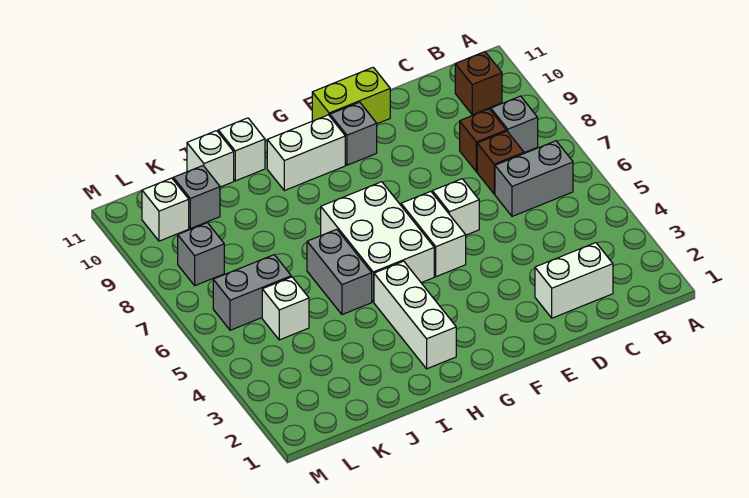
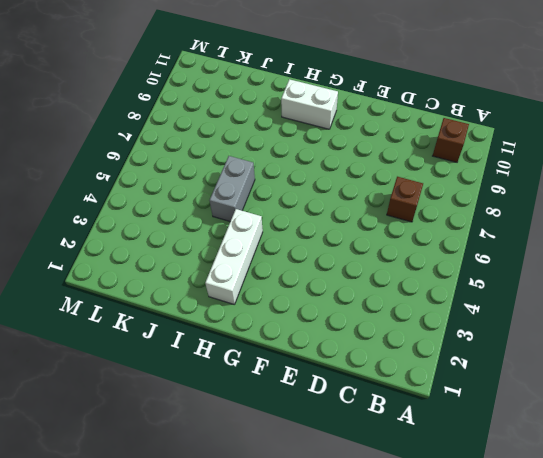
none -> grey brick B6:C6 level 1
none -> grey brick B8 level 1
none -> white brick C2:D2 level 1

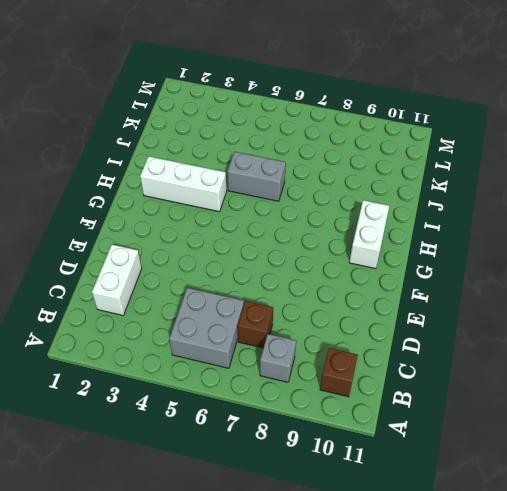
grey brick B5:C6 level 1 -> grey brick B6:C6 level 1
none -> brown brick C8 level 1
none -> white brick E6 level 1
none -> lime brick E11:F11 level 1

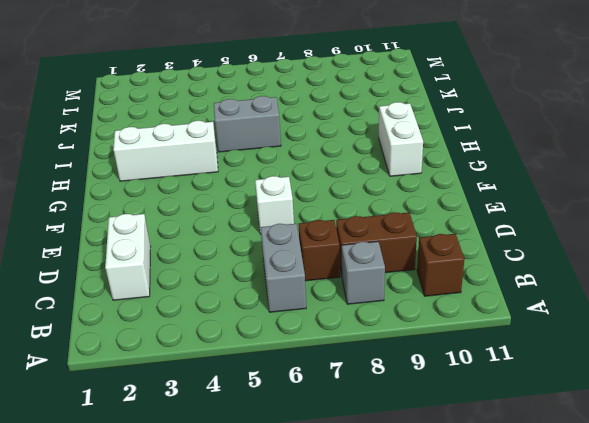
brown brick C8:C9 level 1 -> brown brick C8 level 1
none -> lime brick E11:F11 level 1
none -> white brick F5:F6 level 1
none -> grey brick F10 level 1

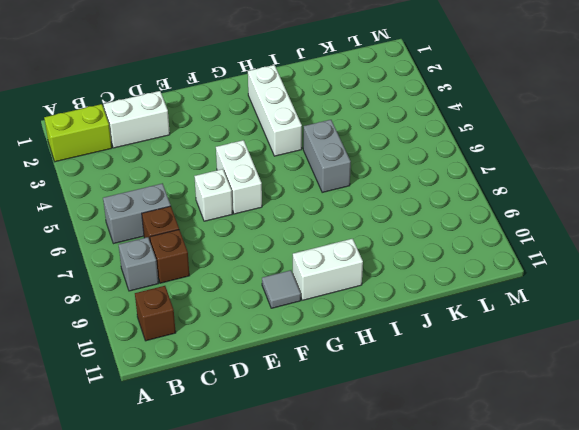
lime brick A2:B2 level 1 -> lime brick E11:F11 level 1
grey tile F10 level 1 -> grey brick F10 level 1
none -> white brick G5:H7 level 1
none -> white brick I11 level 1
none -> white brick J11 level 1

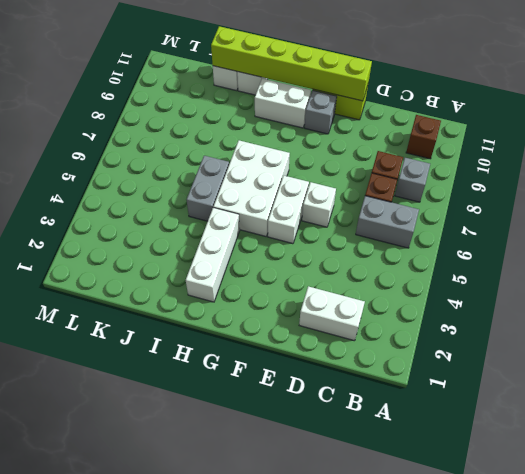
lime brick E11:J11 level 2 -> none
none -> white brick K5 level 1
none -> grey brick K6:L6 level 1
none -> grey brick K10 level 1

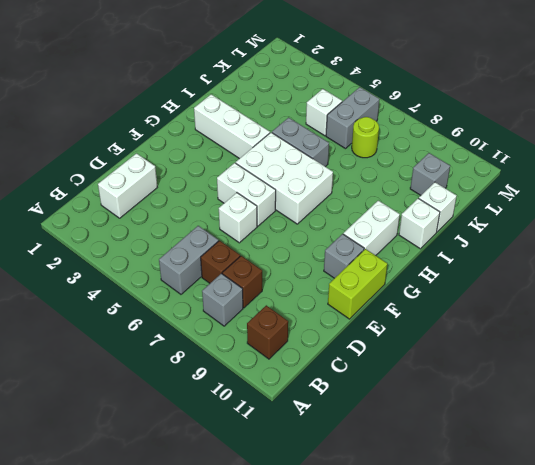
lime round brick K7 level 1 -> none
none -> grey brick L8 level 1
none -> white brick L10 level 1

